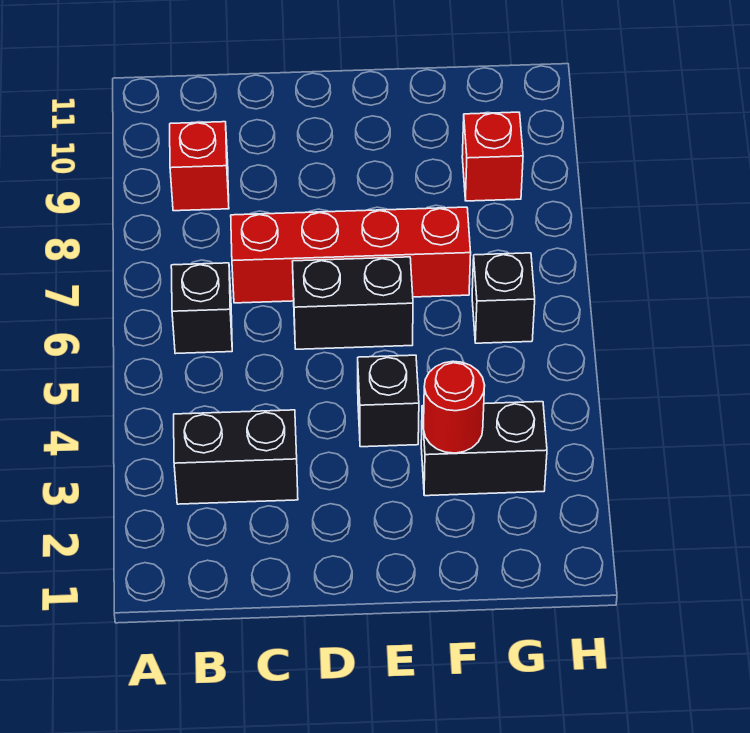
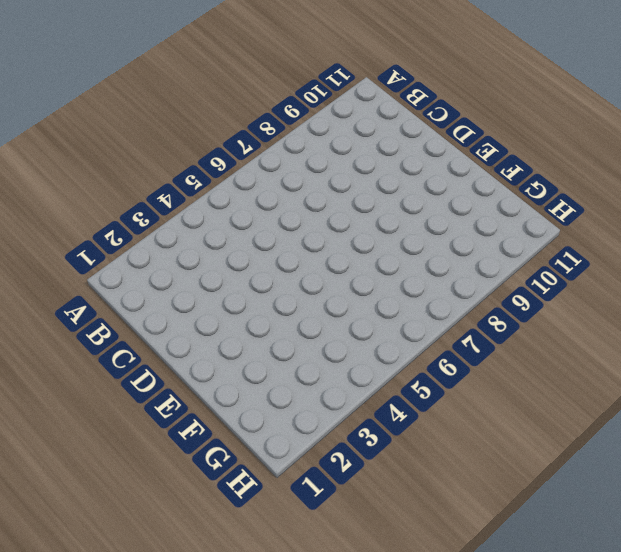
none -> black brick B3:C3 level 1
none -> black brick B6 level 1

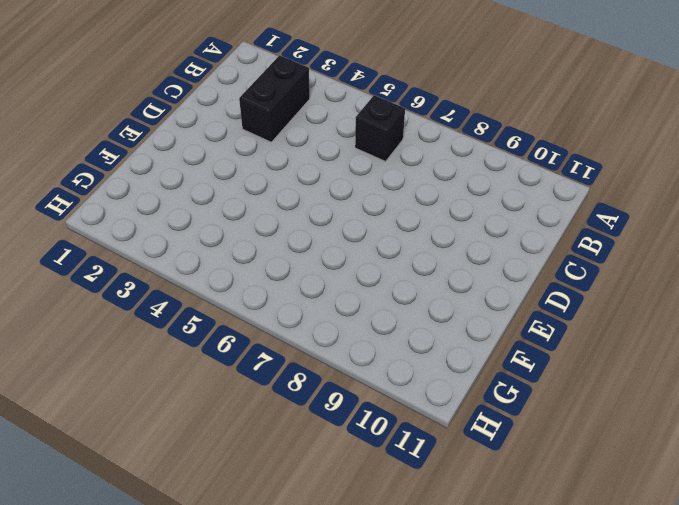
none -> red brick B9 level 1
none -> red brick C7:F7 level 1

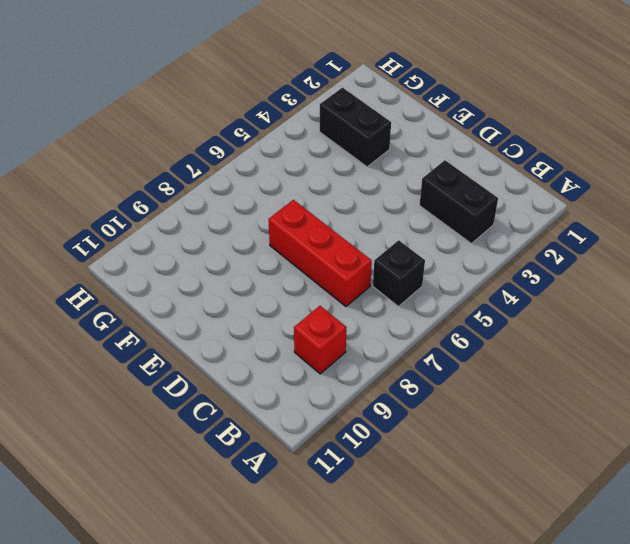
red brick C7:E7 level 1 -> red brick C7:F7 level 1
none -> black brick D6:E6 level 1
none -> black brick E4 level 1

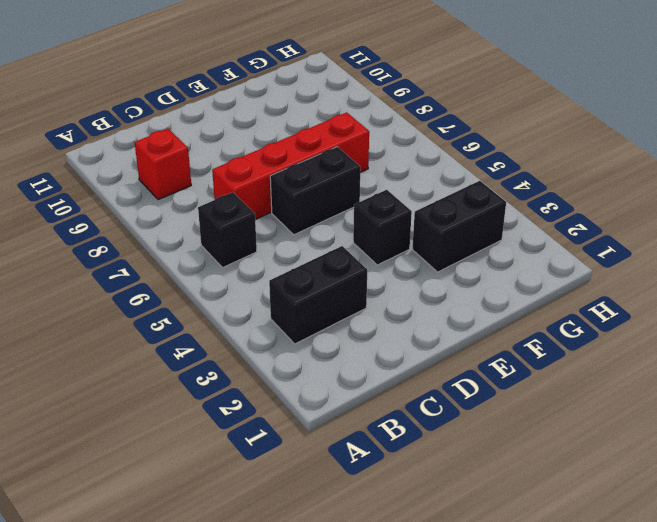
none -> black brick G6 level 1
none -> red brick G9 level 1

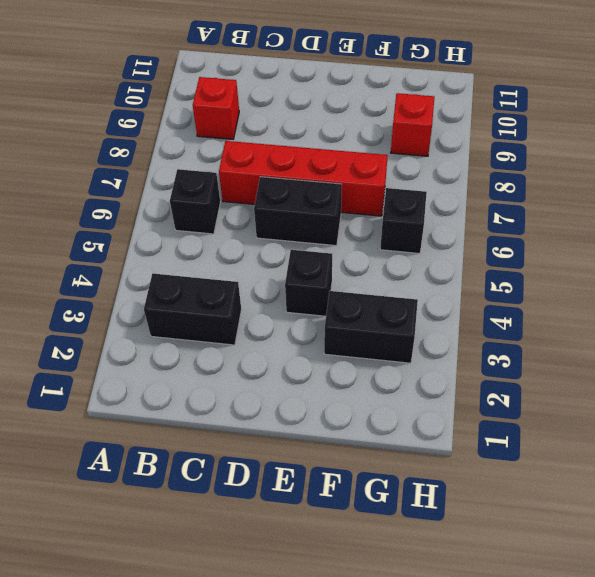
none -> red round brick F3 level 2

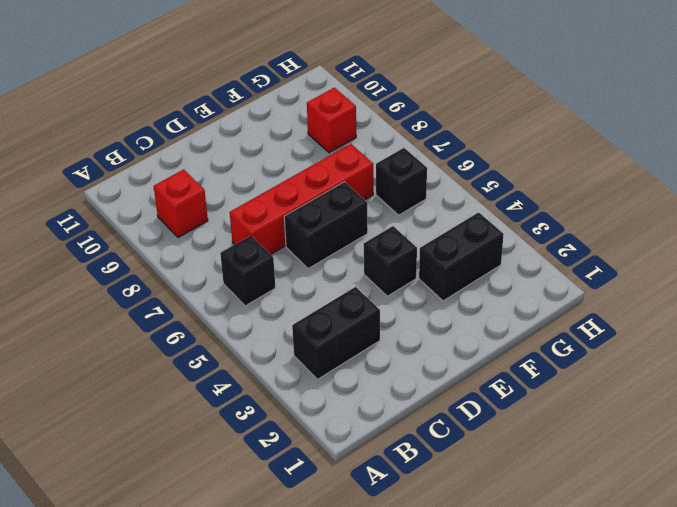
none -> red round brick F3 level 2

